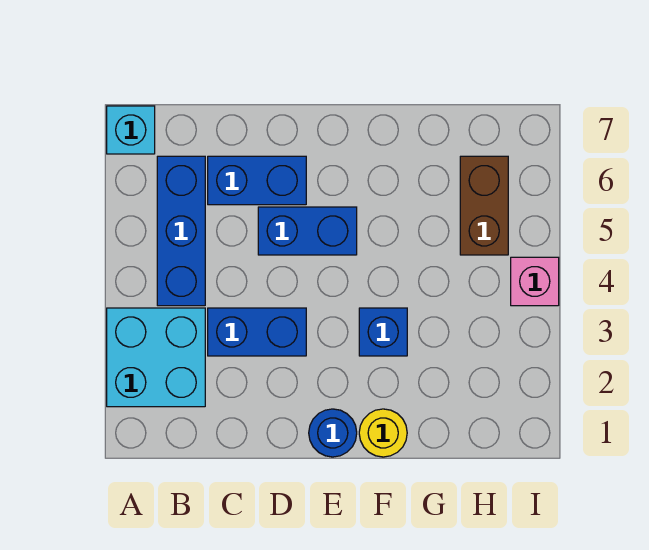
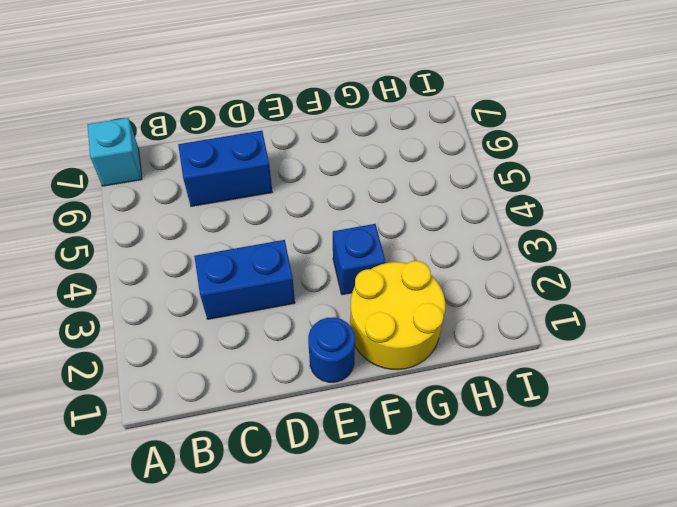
yellow round brick F1:G2 level 1 -> yellow round brick F1 level 1
none -> cyan brick A2:B3 level 1
none -> blue brick B4:B6 level 1

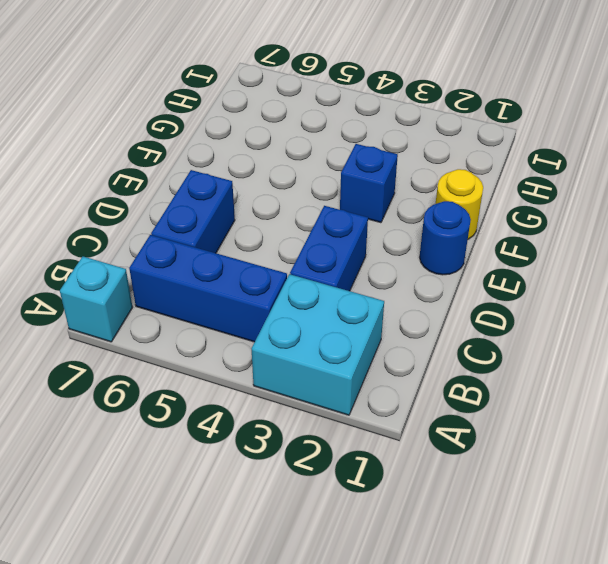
none -> blue brick D5:E5 level 1
none -> brown brick H5:H6 level 1

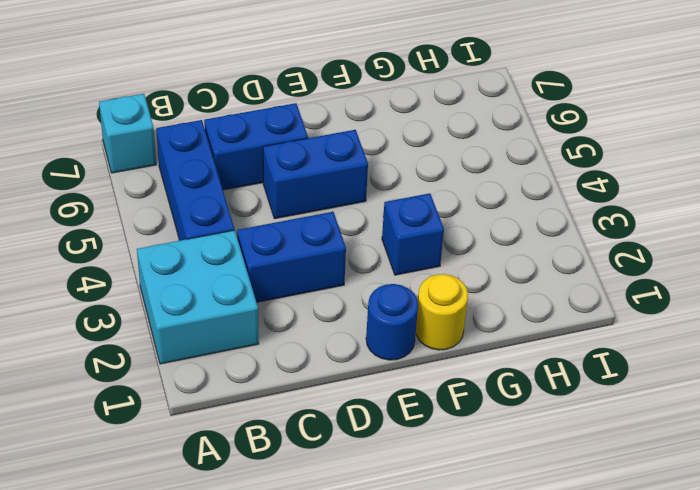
none -> brown brick H5:H6 level 1
none -> pink brick I4 level 1

